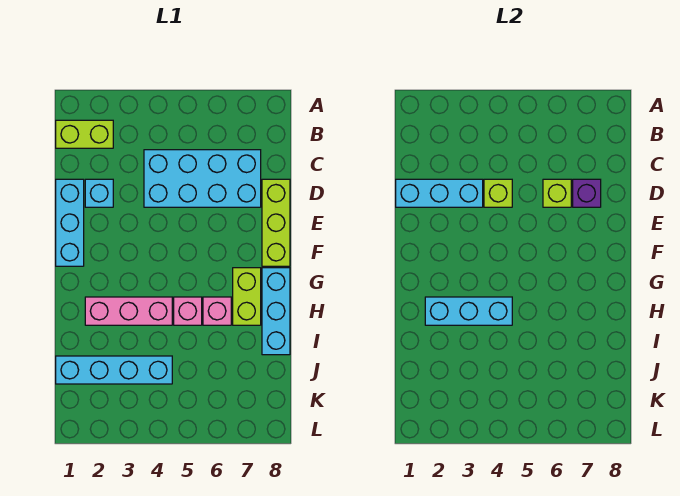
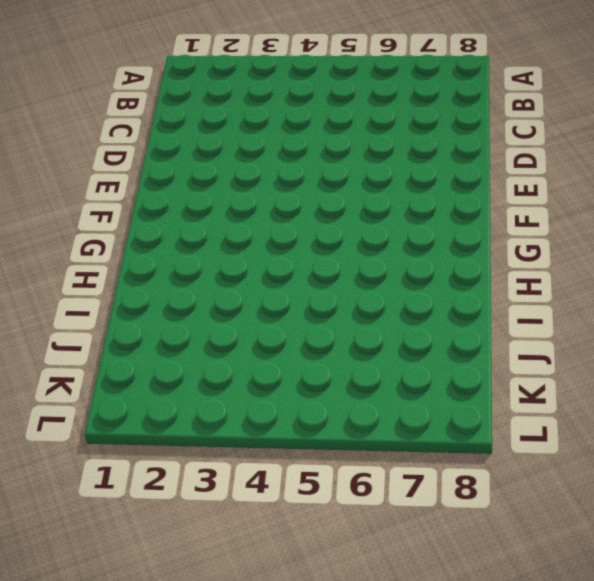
none -> lime brick B1:B2 level 1
none -> cyan brick C4:D7 level 1
none -> cyan brick D1:F1 level 1

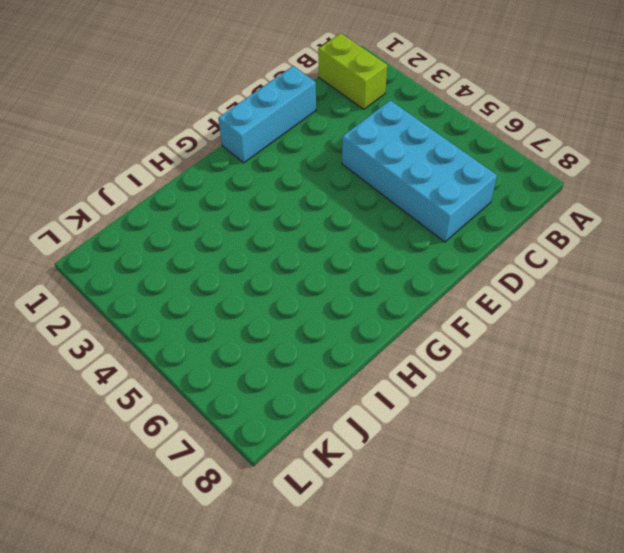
none -> cyan brick D2 level 1
none -> lime brick D8:F8 level 1
none -> lime brick G7:H7 level 1

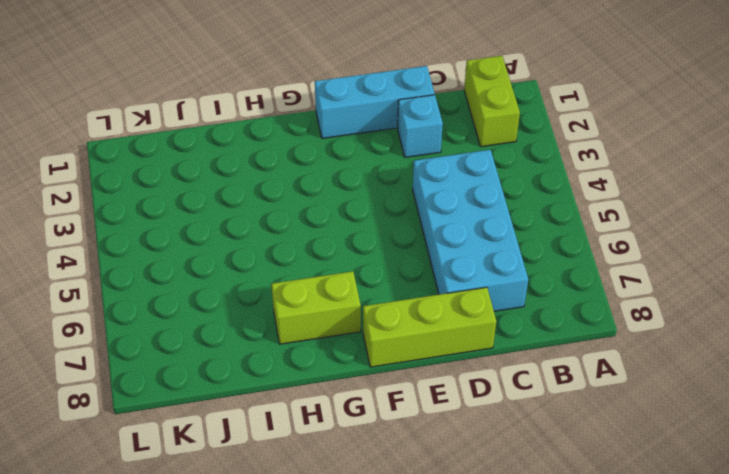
none -> cyan brick G8:I8 level 1
none -> pink brick H2:H4 level 1
none -> pink brick H5 level 1

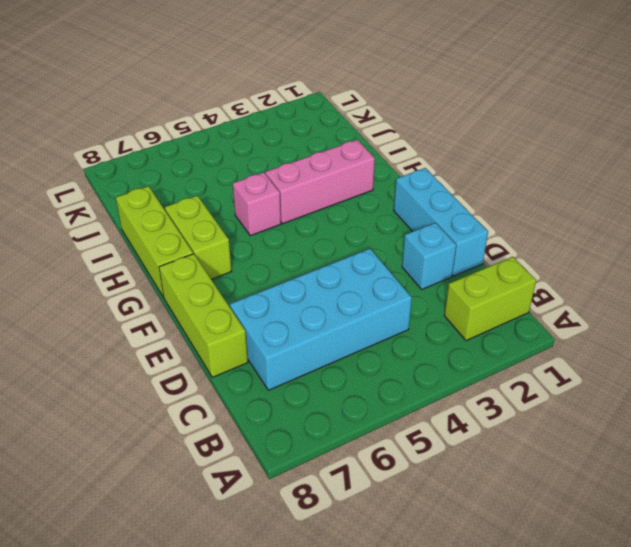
lime brick G8:I8 level 1 -> cyan brick G8:I8 level 1
none -> pink brick H6 level 1
none -> cyan brick J1:J4 level 1
none -> cyan brick D1:D3 level 2

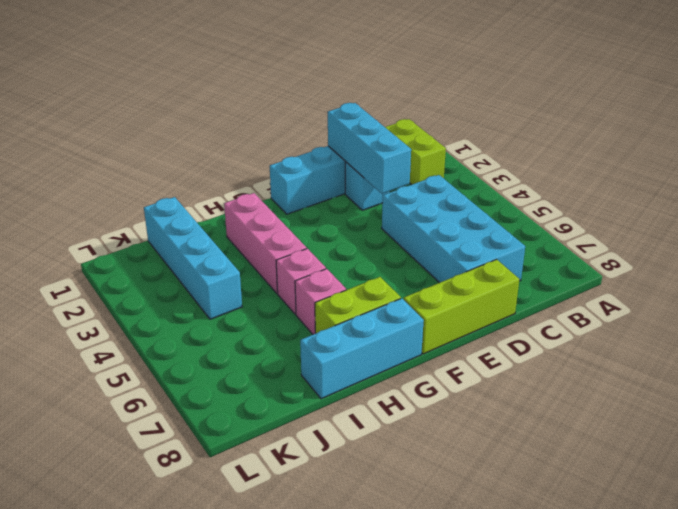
none -> lime brick D4 level 2
none -> lime brick D6 level 2
none -> purple brick D7 level 2

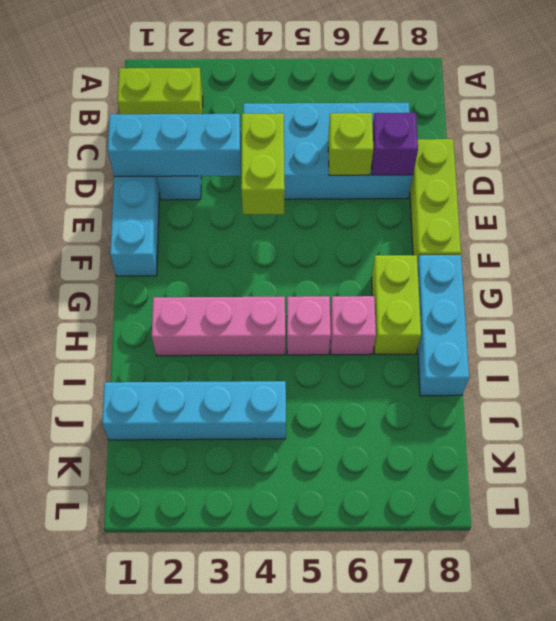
lime brick D4:E4 level 2 -> lime brick D4 level 2
none -> cyan brick H2:H4 level 2

